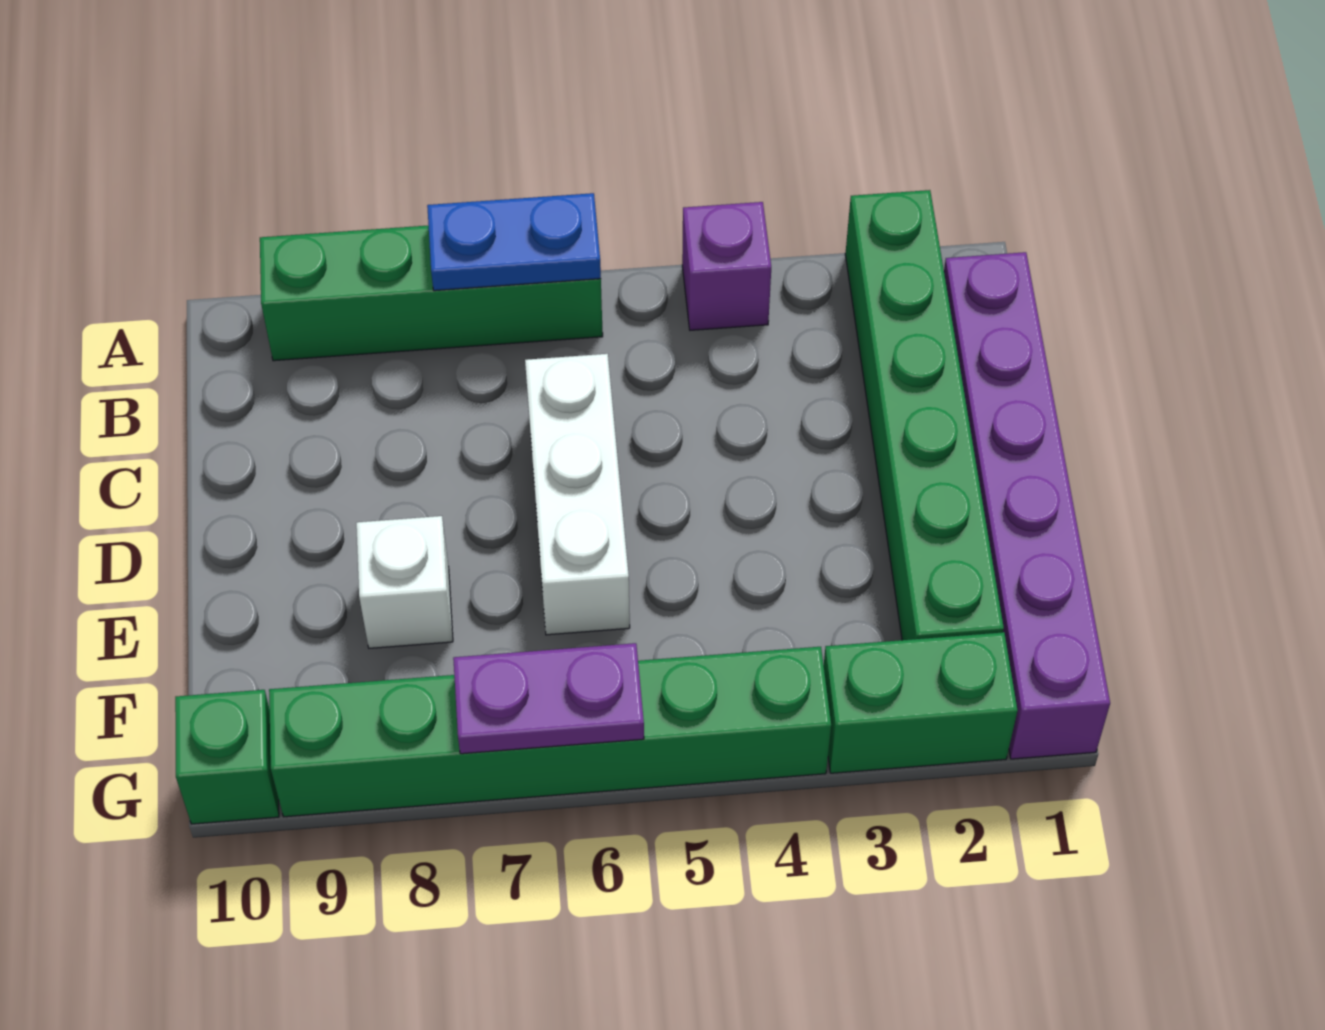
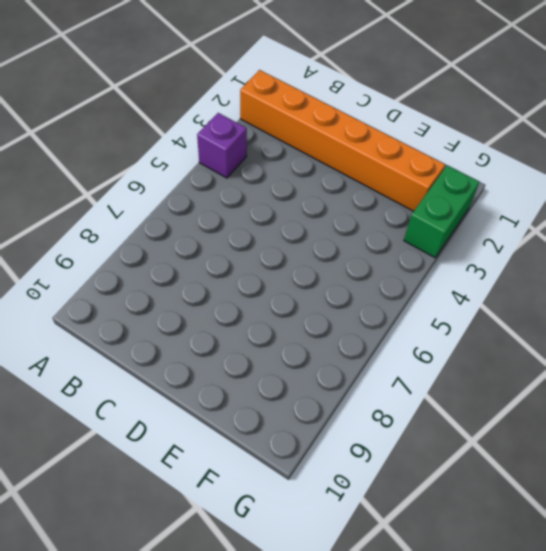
orange brick A2:F2 level 1 -> green brick A2:F2 level 1
none -> green brick A6:A9 level 1
none -> purple brick B1:G1 level 1

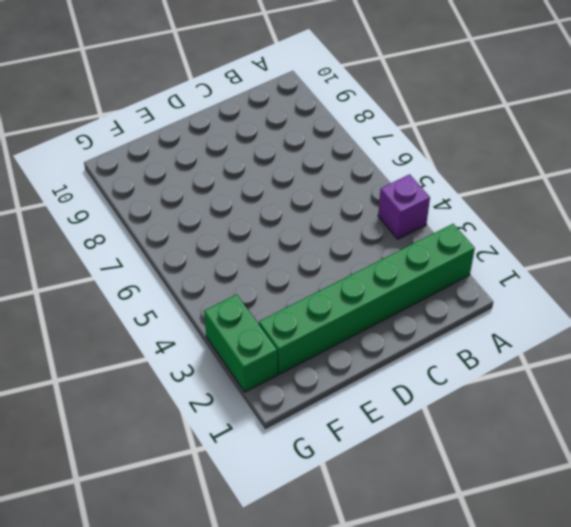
none -> green brick A6:A9 level 1
none -> purple brick B1:G1 level 1

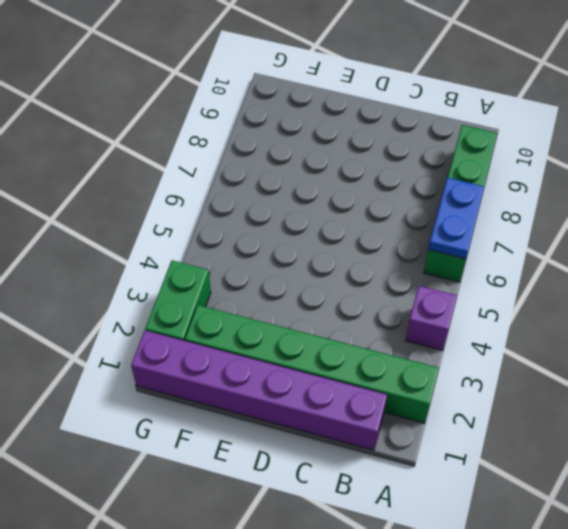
none -> white brick C6:E6 level 1
none -> white brick E8 level 1

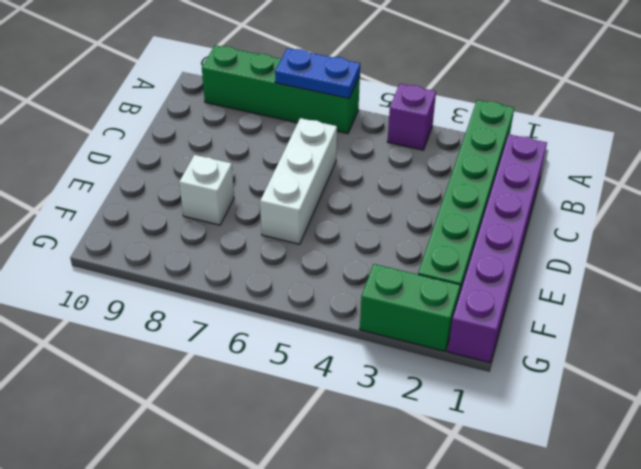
none -> green brick G4:G9 level 1
none -> green brick G10 level 1

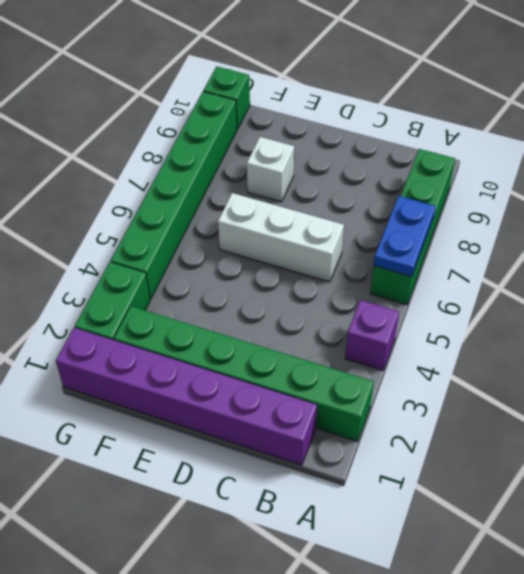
none -> purple plate G6:G7 level 2

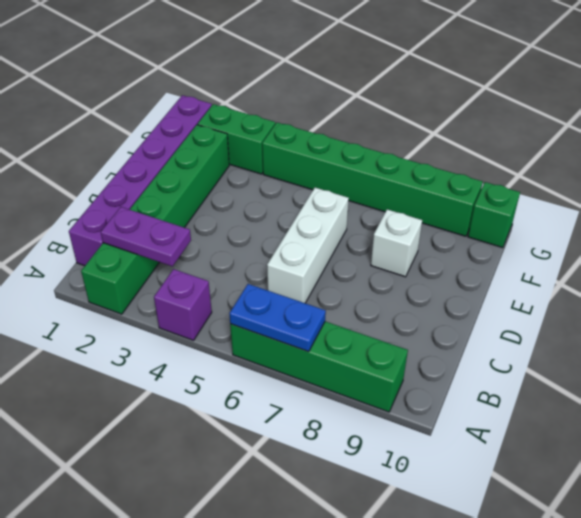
purple plate B2:B3 level 2 -> purple plate G6:G7 level 2

